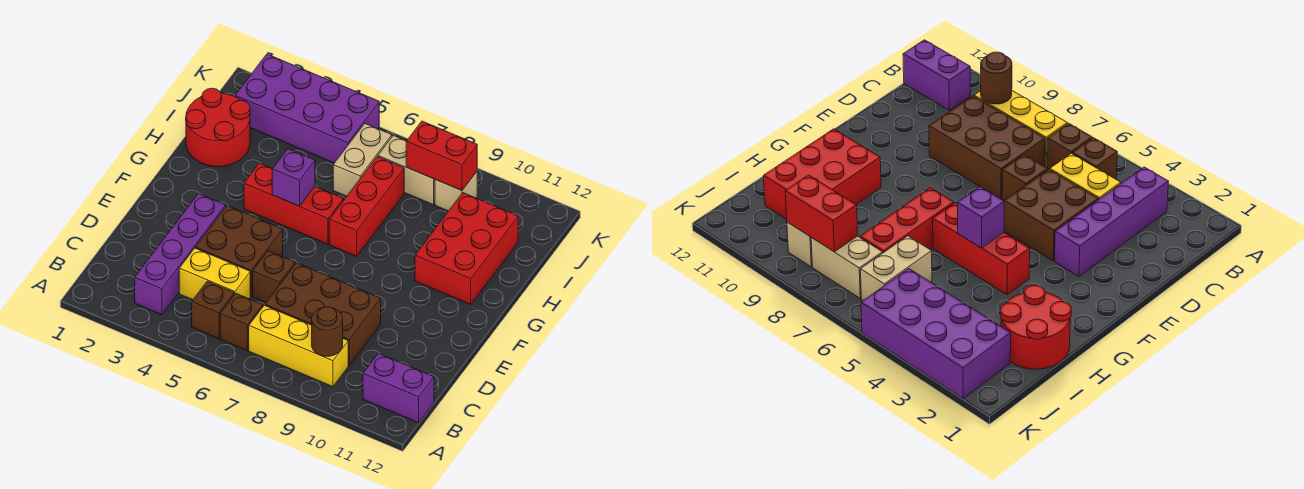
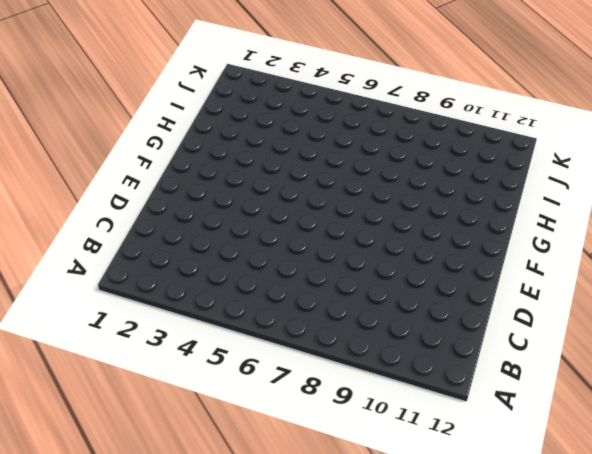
none -> purple brick B3:E3 level 1
none -> brown brick B5 level 1
none -> brown brick B6 level 1

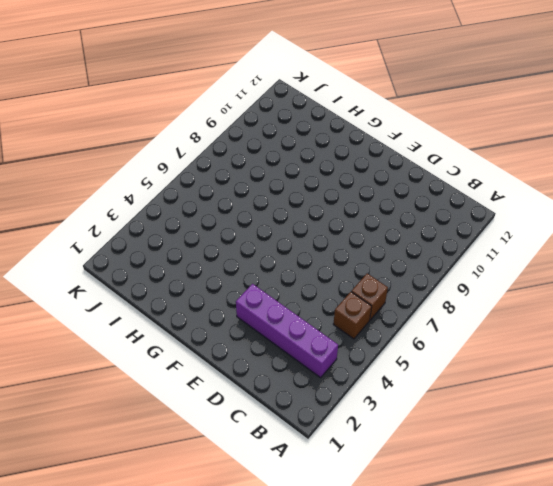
none -> yellow brick B7:B9 level 1
none -> purple brick B11:B12 level 1
none -> yellow brick C4:C5 level 1

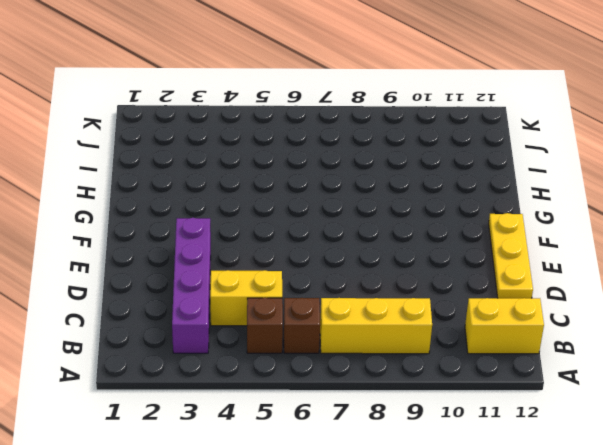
yellow brick B11:B12 level 1 -> purple brick B11:B12 level 1
yellow plate D12:F12 level 1 -> none
none -> brown brick C7:D9 level 1
none -> brown brick D4:E5 level 1
none -> brown brick D6 level 1

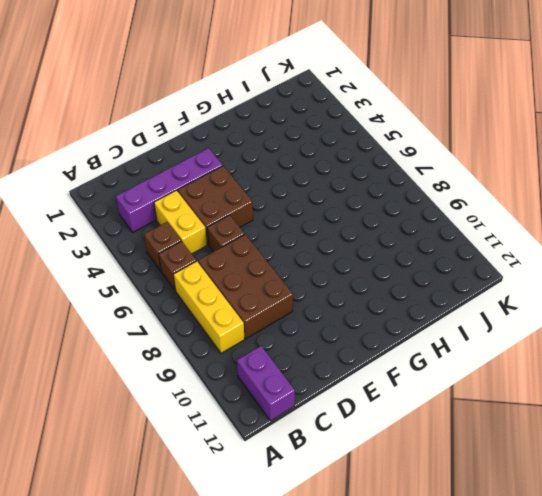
none -> red brick G4:G6 level 1
none -> red brick G7:I7 level 1
none -> red brick G10:I11 level 1

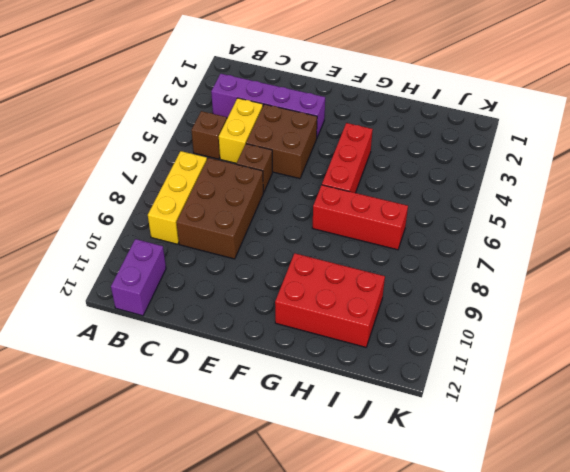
none -> brown brick B6 level 1
none -> red round brick H1:I2 level 1
none -> tan brick I6:J6 level 1

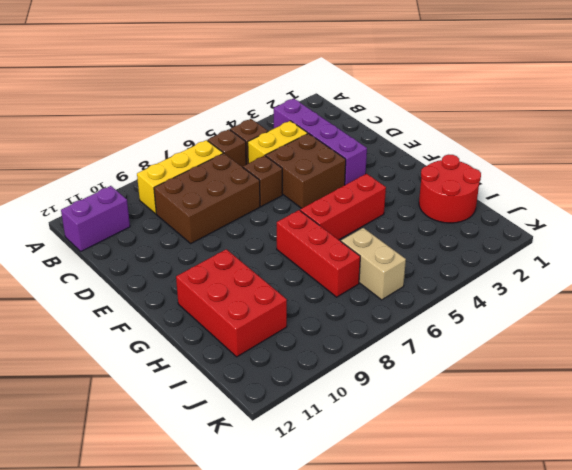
none -> purple brick J2:K5 level 1
none -> tan brick J7:J8 level 1
none -> tan brick J9 level 1

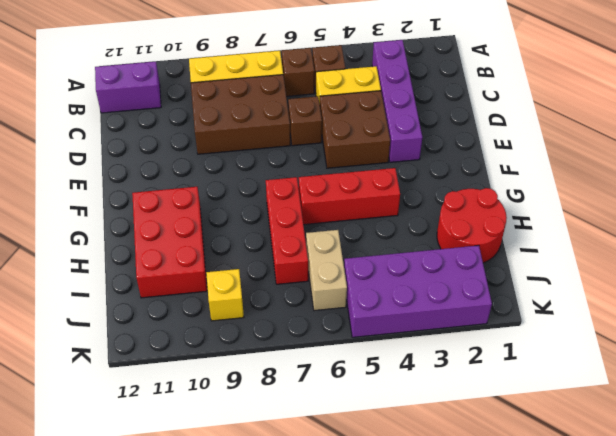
yellow brick J9 level 1 -> tan brick J9 level 1
none -> tan brick J7:J8 level 1
none -> brown round brick B9 level 2
none -> purple brick G5 level 2

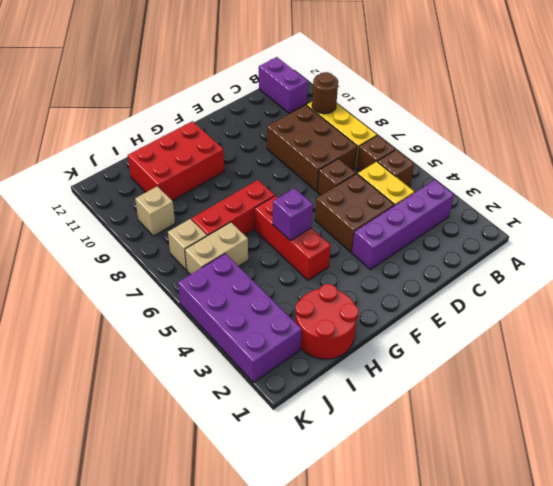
tan brick J7 level 1 -> tan brick J7:J8 level 1
none -> red brick J8:J9 level 2

